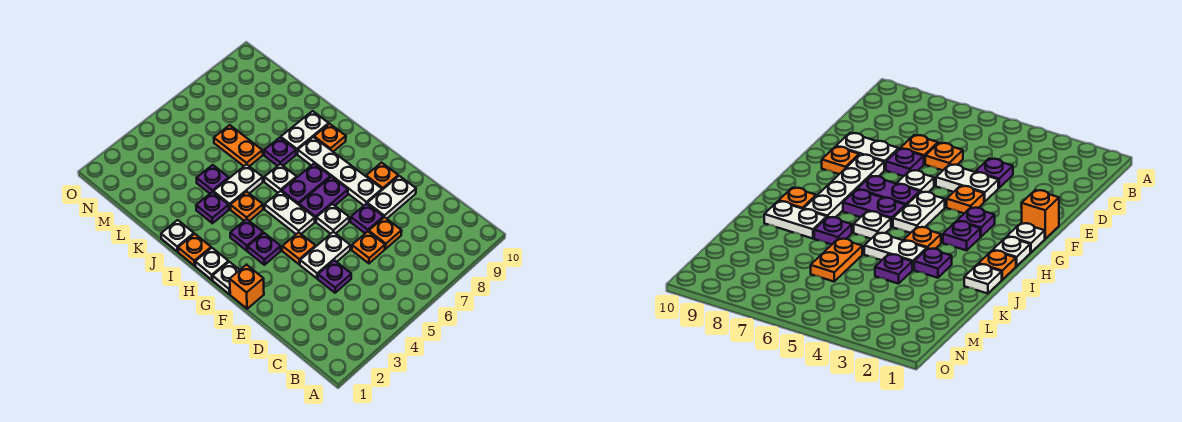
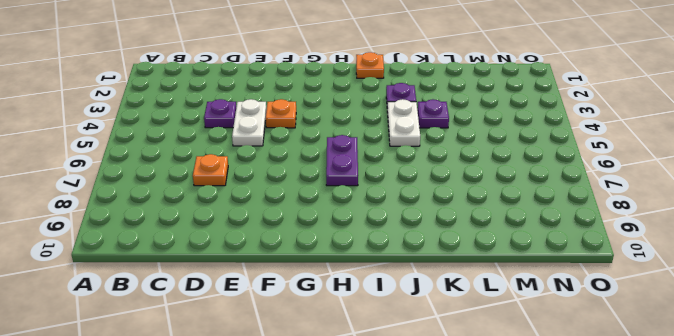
none -> orange plate D6 level 1
none -> purple plate E7 level 1
none -> white plate E8:E9 level 1

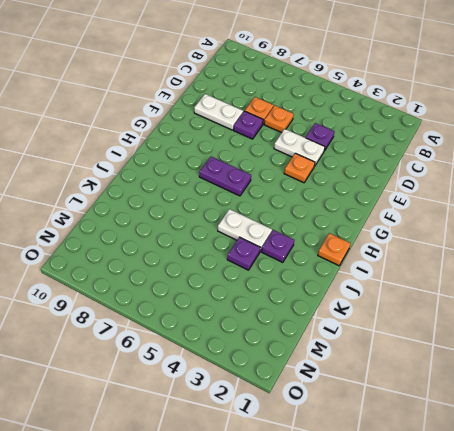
none -> orange brick F1 level 1
none -> white plate F6 level 1
none -> white plate F8:I8 level 1

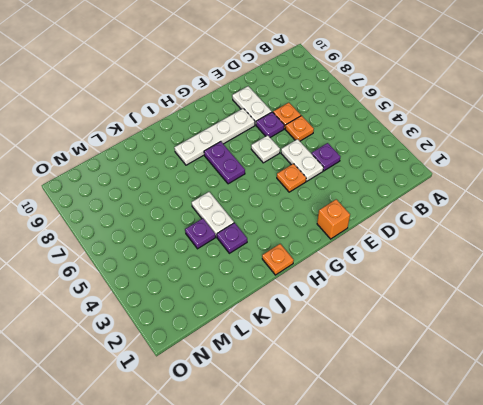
none -> orange plate F9 level 1
none -> white plate G1 level 1
none -> purple plate G3 level 1

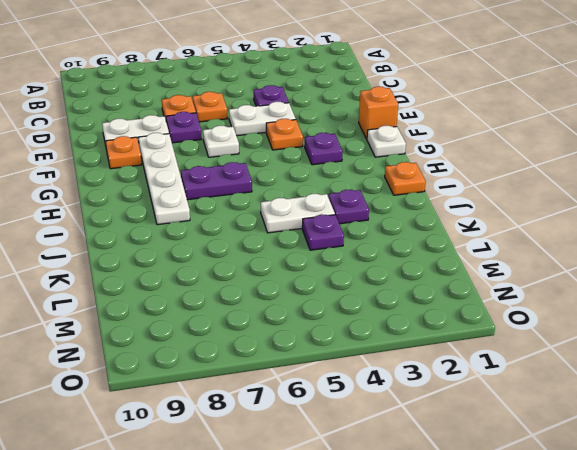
none -> white plate G5:H5 level 1
none -> purple plate G6:G7 level 1
none -> white plate H1 level 1

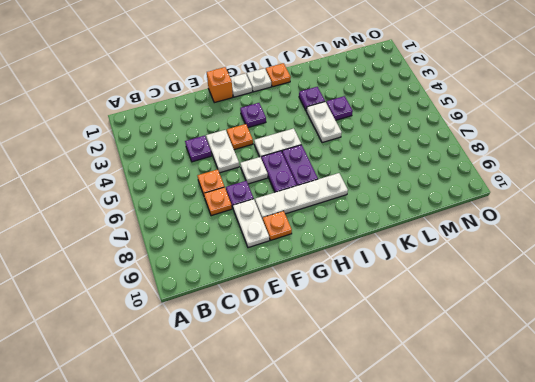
none -> purple plate H3 level 1
none -> orange plate I4 level 1
none -> white plate I6 level 1

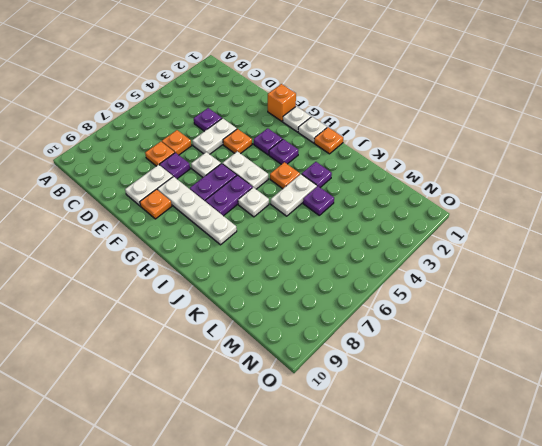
none -> orange plate I9 level 1
none -> white plate J1 level 1
none -> purple plate J7 level 1

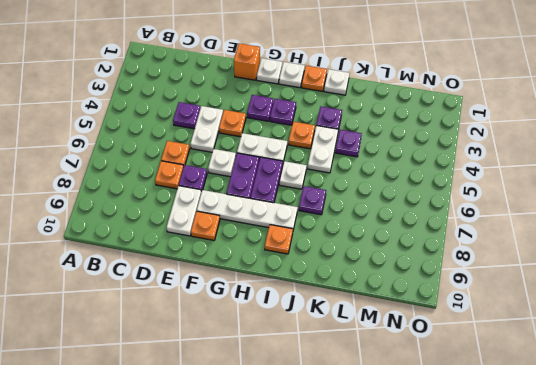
none -> white plate J8:J9 level 1
none -> orange plate K6:L6 level 1

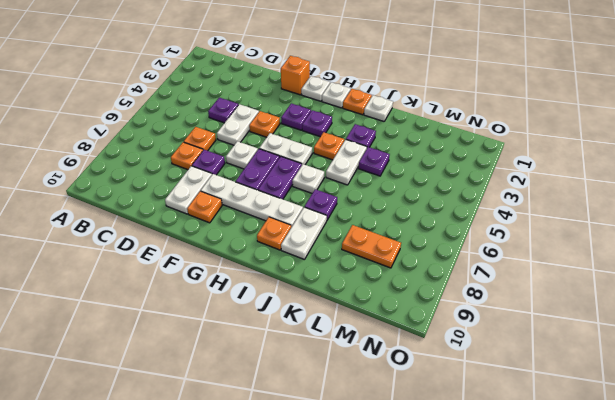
orange plate L8:M8 level 1 -> orange plate K6:L6 level 1

